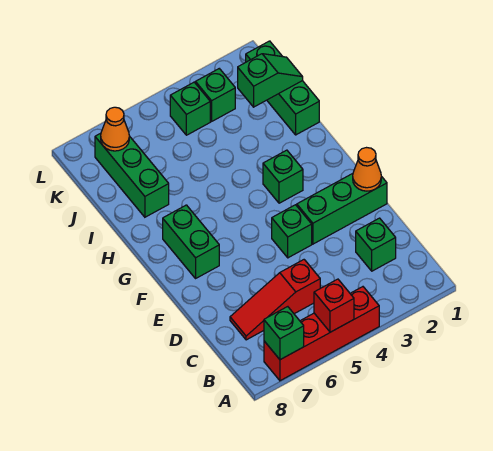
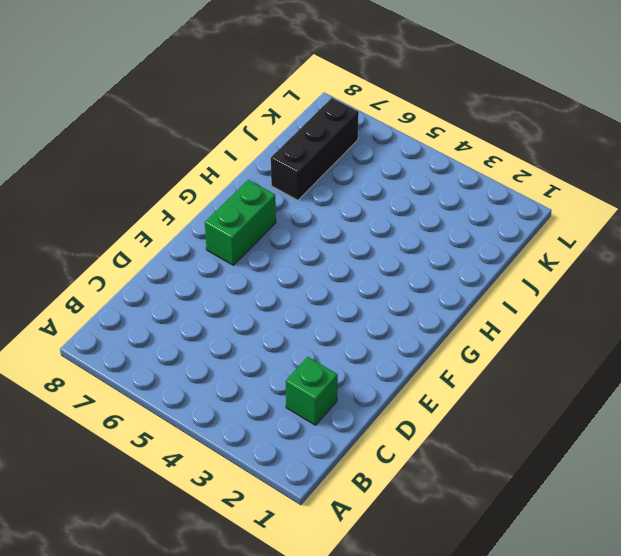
black brick I7:K7 level 1 -> green brick I7:K7 level 1
none -> red brick A4:A7 level 1
none -> red slope C5:C7 level 1 top 5
none -> green brick E1:E3 level 1

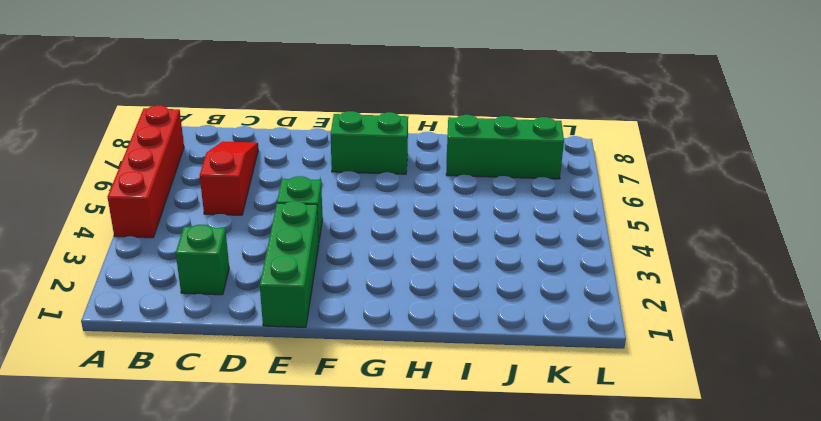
none -> green brick G3 level 1
none -> green brick I1:K1 level 1
none -> green brick K3 level 1

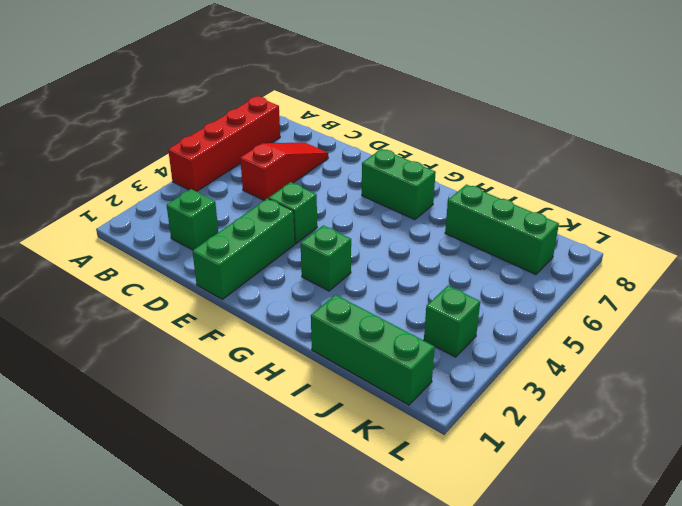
none -> green brick K4 level 1
none -> red brick A5 level 2
none -> green brick A7 level 2

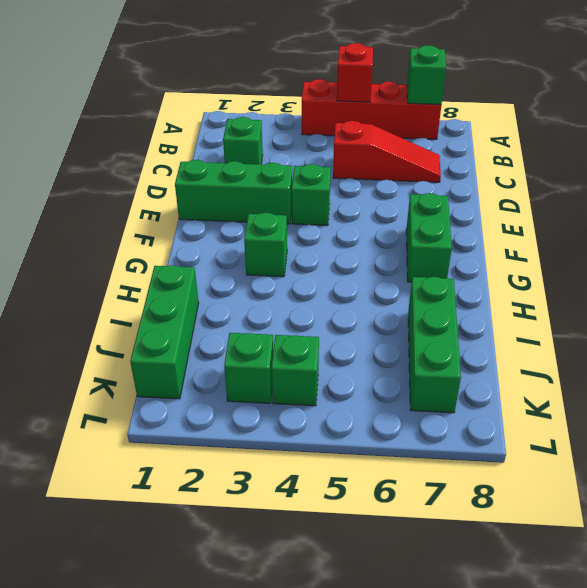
none -> orange cone E1 level 2
none -> green slope J1:J2 level 2 top 2
none -> orange cone K7 level 2

